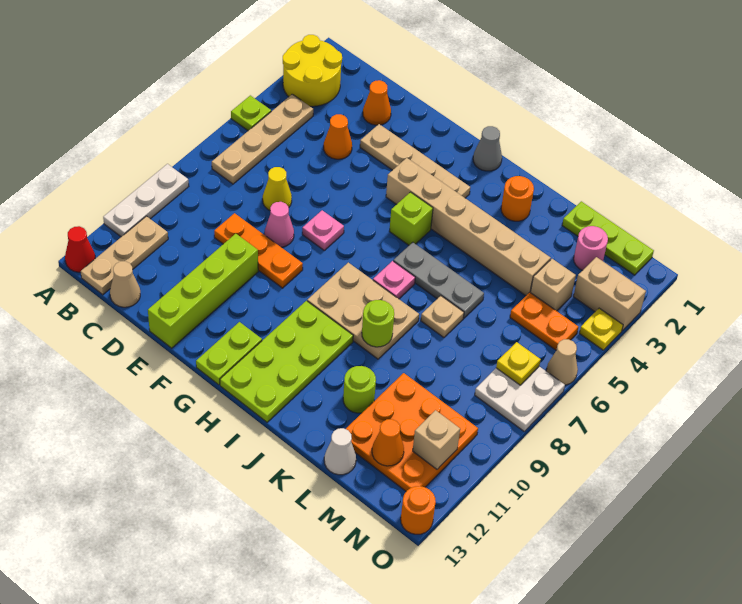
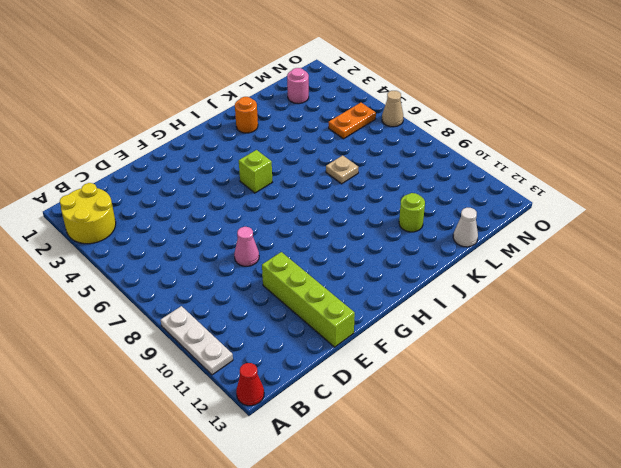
none -> lime plate A5 level 1
none -> tan plate B4:B7 level 1
none -> tan plate B11:B13 level 1
none -> tan cone C13 level 1

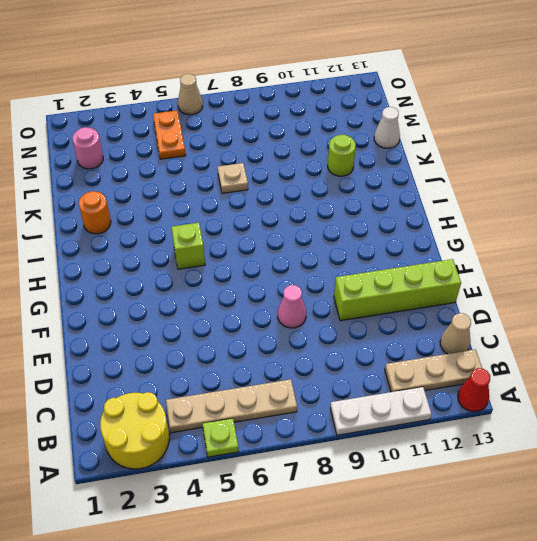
none -> orange cone D2 level 1
none -> orange cone D4 level 1
none -> yellow cone D7 level 1
none -> orange plate D9:F9 level 1

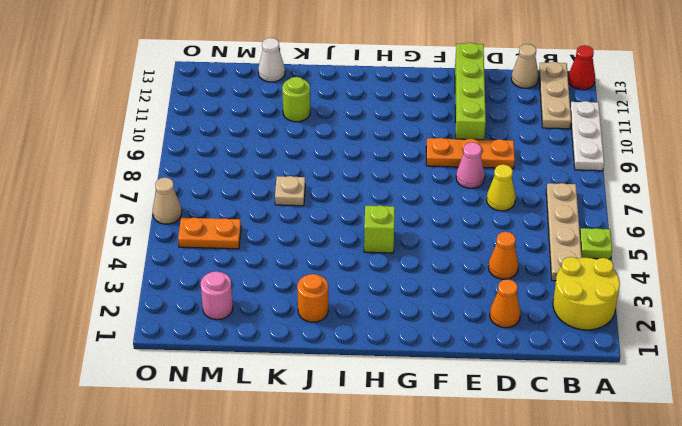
none -> tan plate E3:H3 level 1
none -> pink plate F7 level 1
none -> tan brick G4:L4 level 1
none -> lime plate G12:G13 level 1

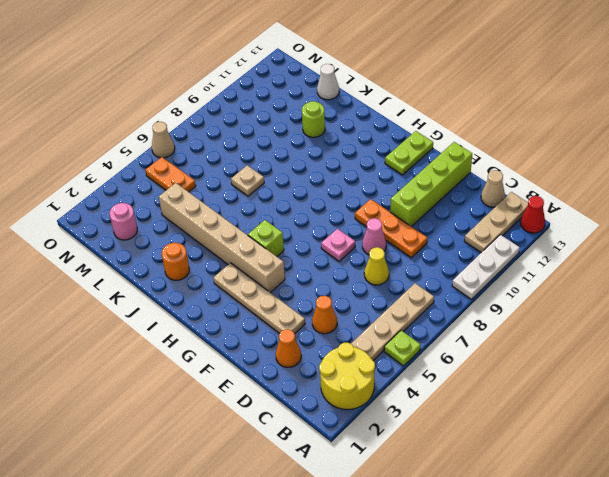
none -> grey cone H1 level 1
none -> tan plate H8:J9 level 1
none -> lime plate H10:I13 level 1
none -> grey plate I6:K6 level 1

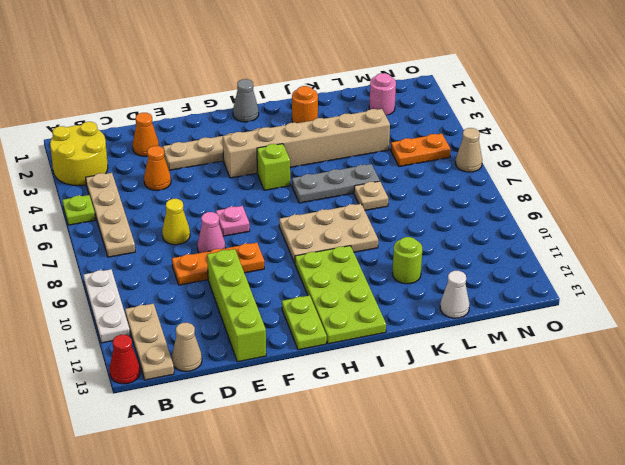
none -> pink plate I7 level 1
none -> lime plate L1:N1 level 1
none -> orange plate L10:N12 level 1
none -> tan brick M4 level 1

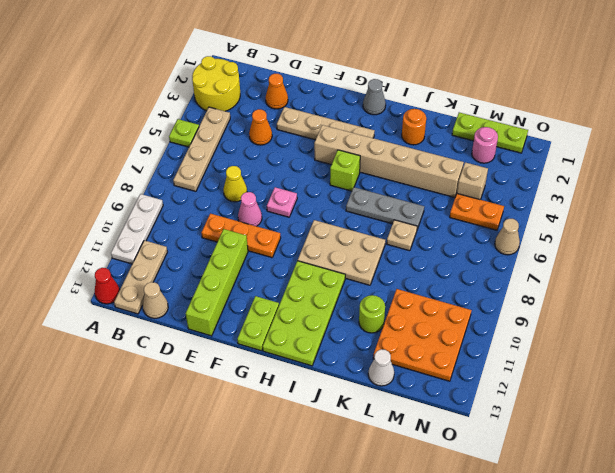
none -> pink plate I7 level 1
none -> tan brick N3:O3 level 1
none -> white plate N7:O8 level 1
none -> yellow plate O4 level 1

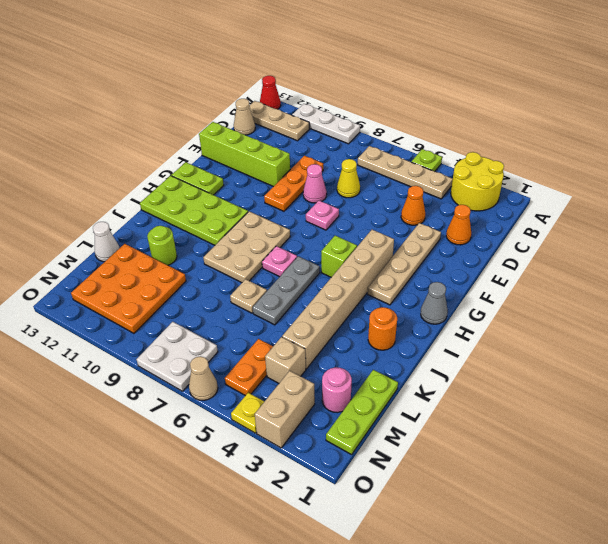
none -> orange round brick O13 level 1
none -> lime round brick J9 level 2
none -> orange cone M12 level 2
none -> yellow plate N7 level 2

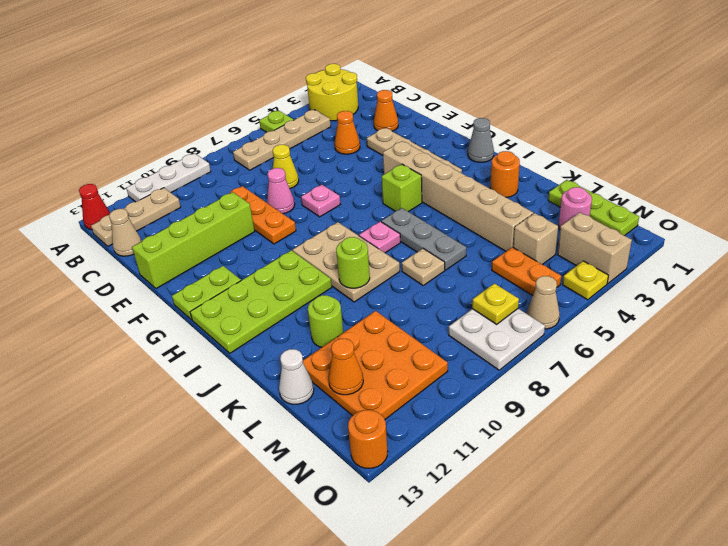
none -> tan brick N11 level 2

